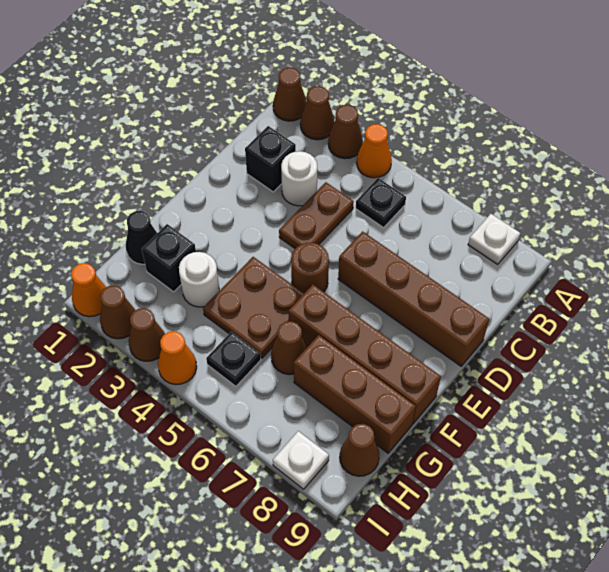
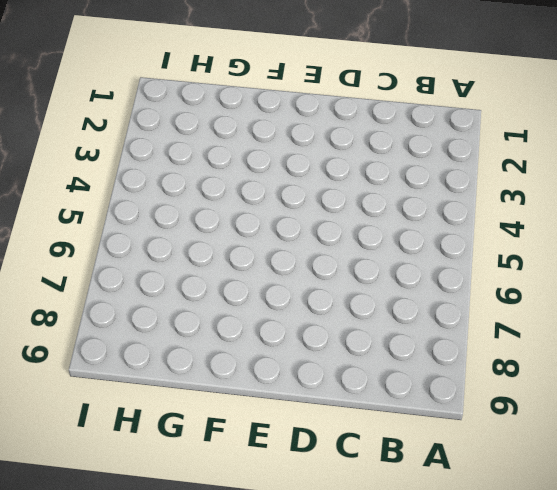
none -> brown cone A1 level 1
none -> brown cone A2 level 1
none -> brown cone A3 level 1

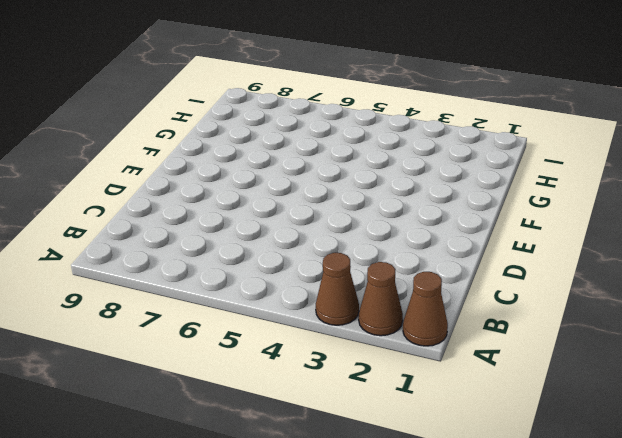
none -> orange cone A4 level 1
none -> white plate A8 level 1
none -> black plate B5 level 1

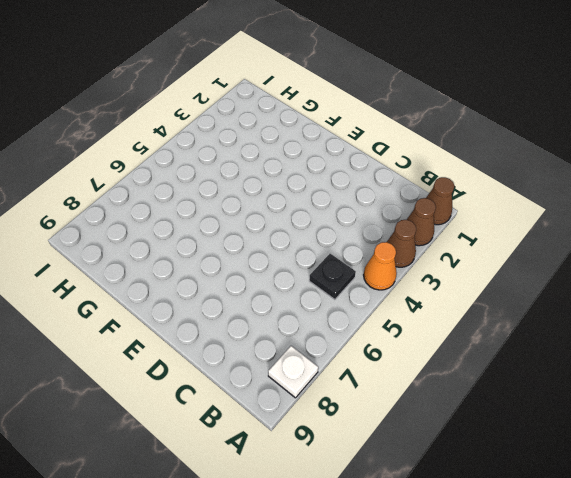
none -> black brick C2 level 1
none -> white round brick C3 level 1
none -> brown plate C4:D4 level 1

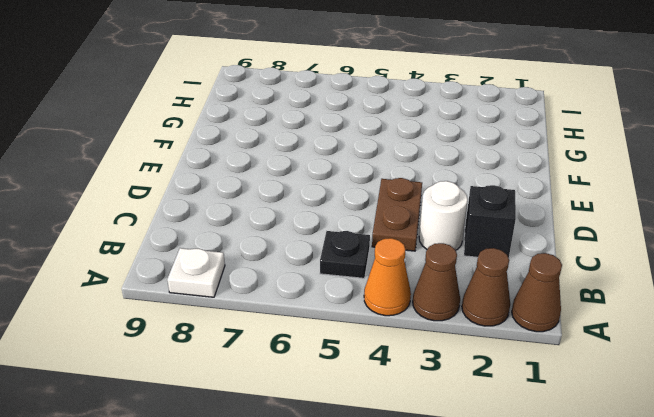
none -> brown brick D6:D9 level 1
none -> brown round brick E5 level 1
none -> brown plate F4:G5 level 1

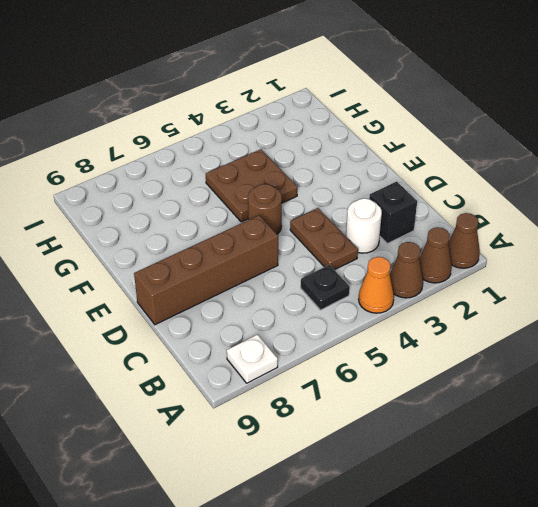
none -> brown brick F6:F9 level 1
none -> black cone G1 level 1
none -> black brick G2 level 1

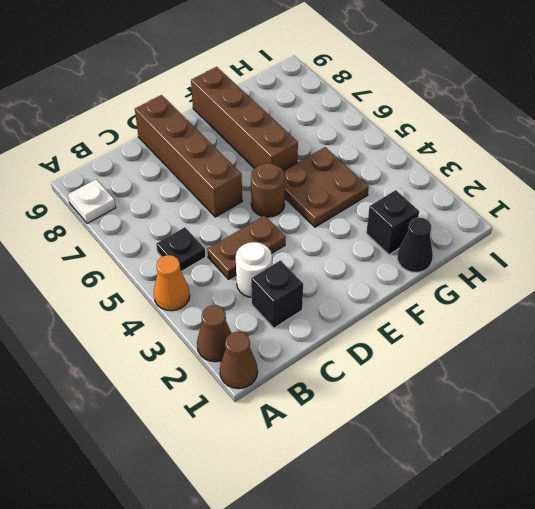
none -> brown cone A3 level 1
none -> white round brick G3 level 1
none -> brown cone G6 level 1

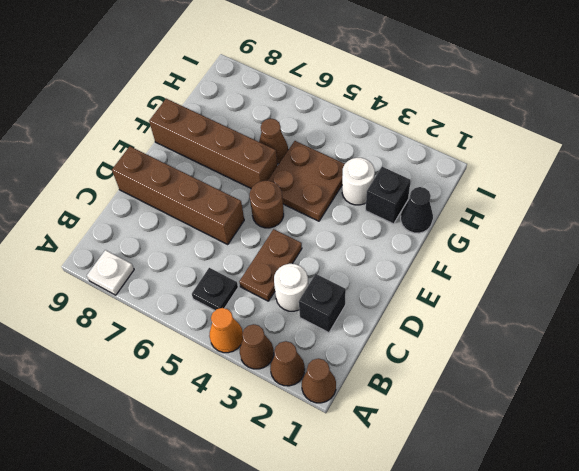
none -> brown brick G7:G9 level 1
none -> black plate H5 level 1
none -> brown cone H9 level 1

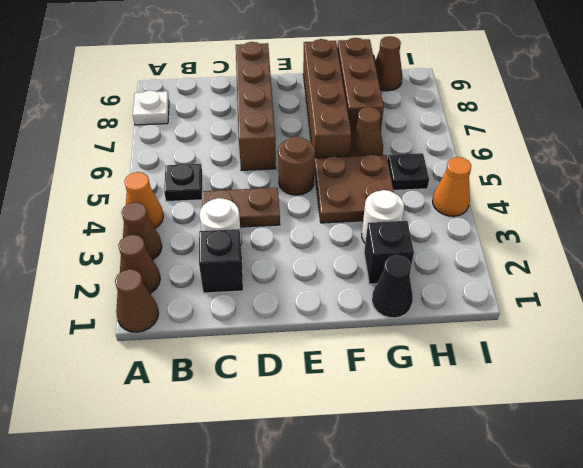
none -> orange cone I1 level 1
none -> brown cone I2 level 1
none -> brown cone I3 level 1

